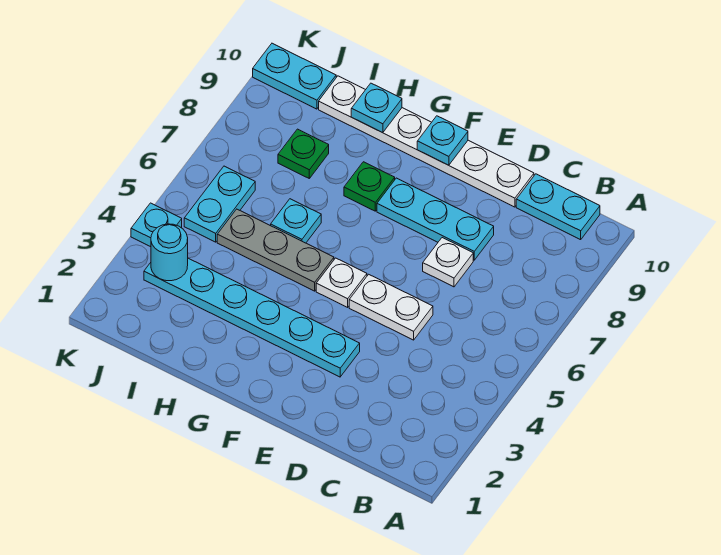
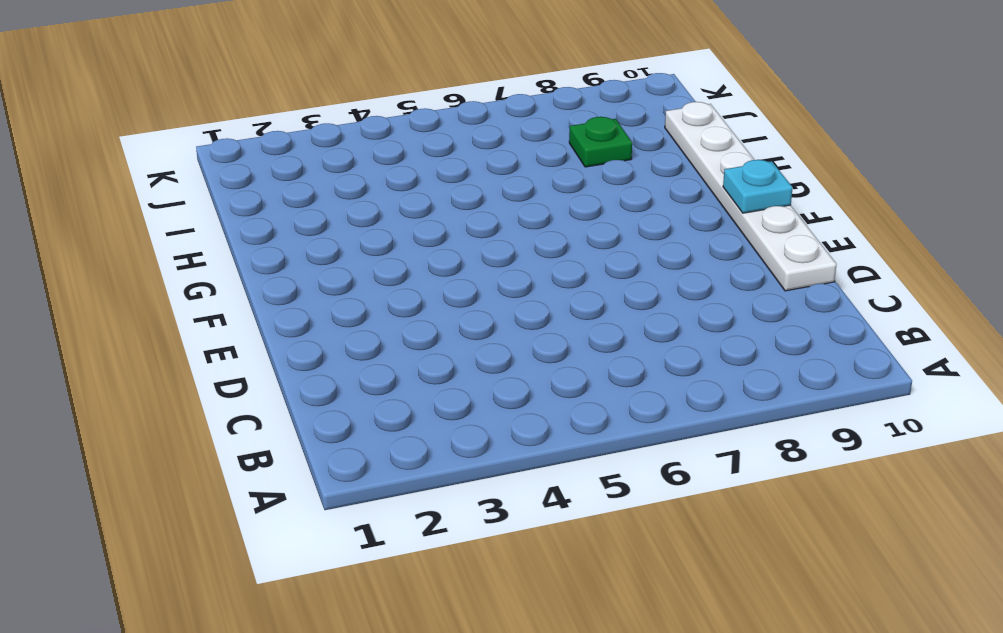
none -> cyan plate B10:C10 level 1
none -> white plate D5:E5 level 1
none -> white plate D7 level 1

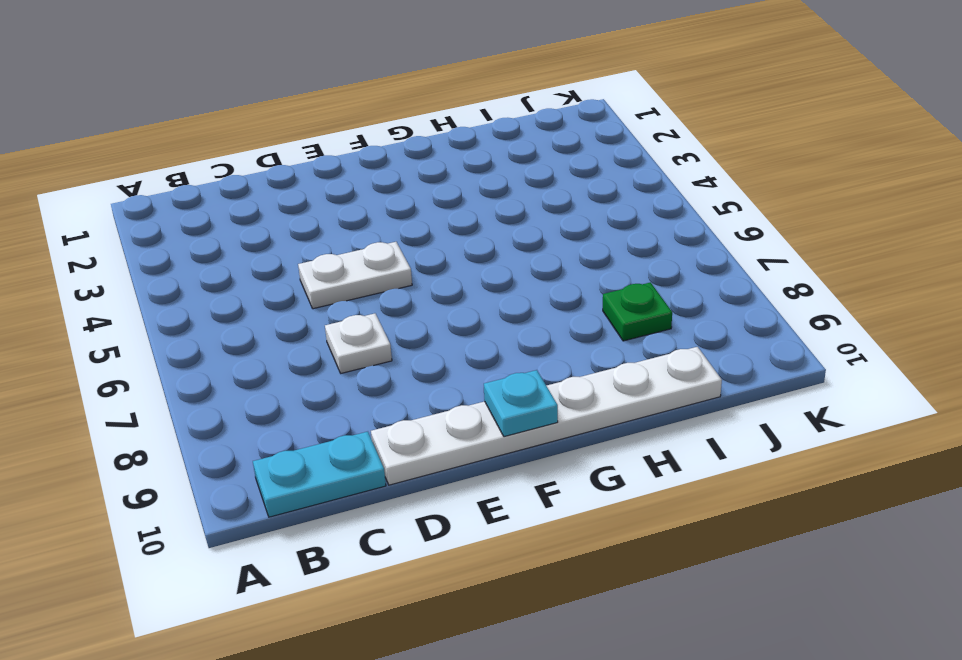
none -> cyan plate D8:F8 level 1
none -> cyan plate E3:J3 level 1
none -> white plate F5 level 1

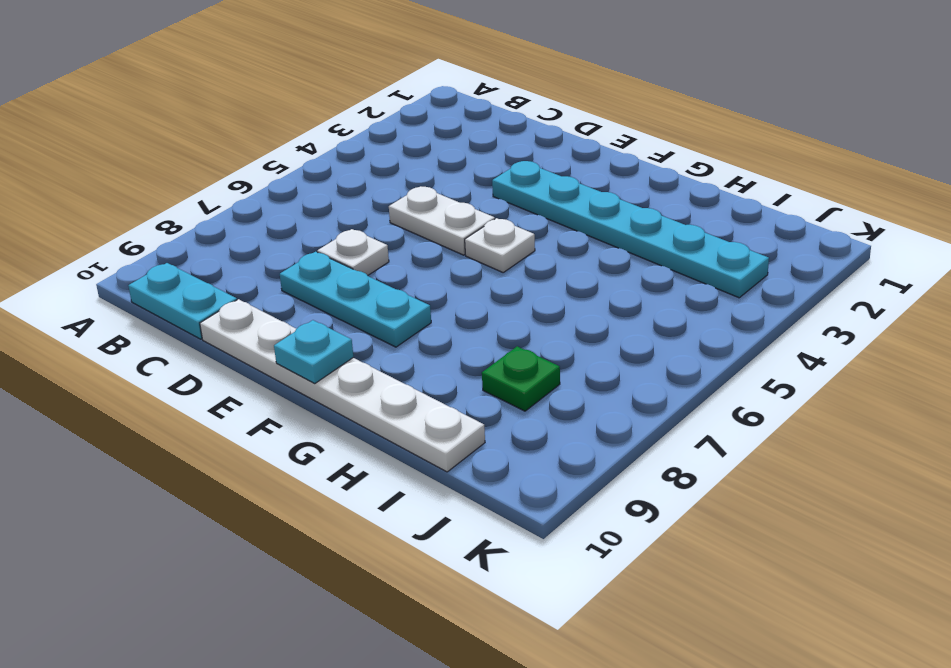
none -> grey plate G5:I5 level 1
none -> green plate G8 level 1
none -> cyan plate H6 level 1

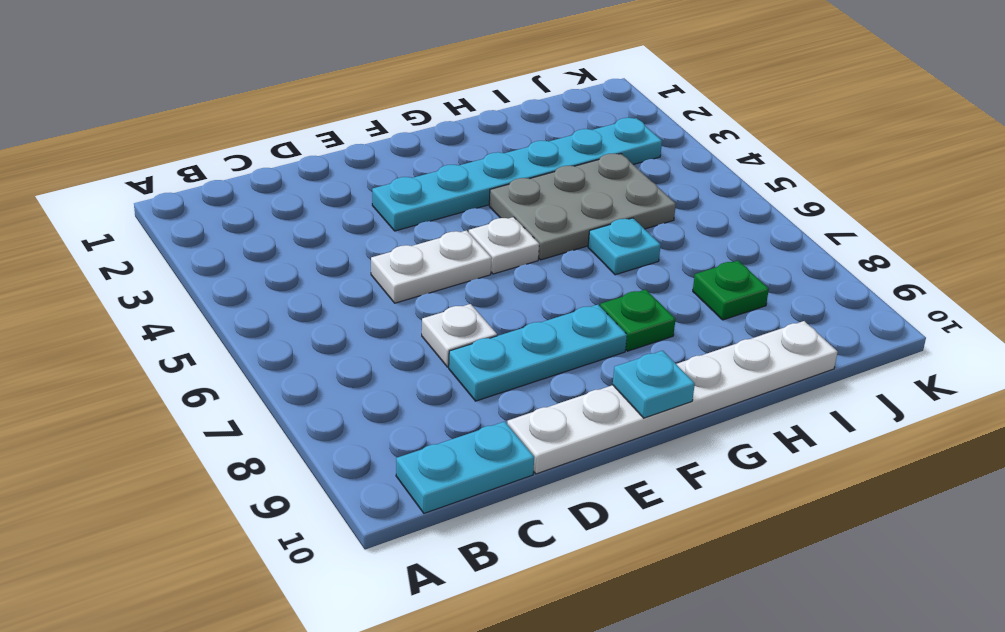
grey plate G4:I5 level 1 -> grey plate G5:I5 level 1
none -> cyan plate J5:J6 level 1
none -> cyan plate J10:K10 level 1
none -> cyan plate K4 level 1

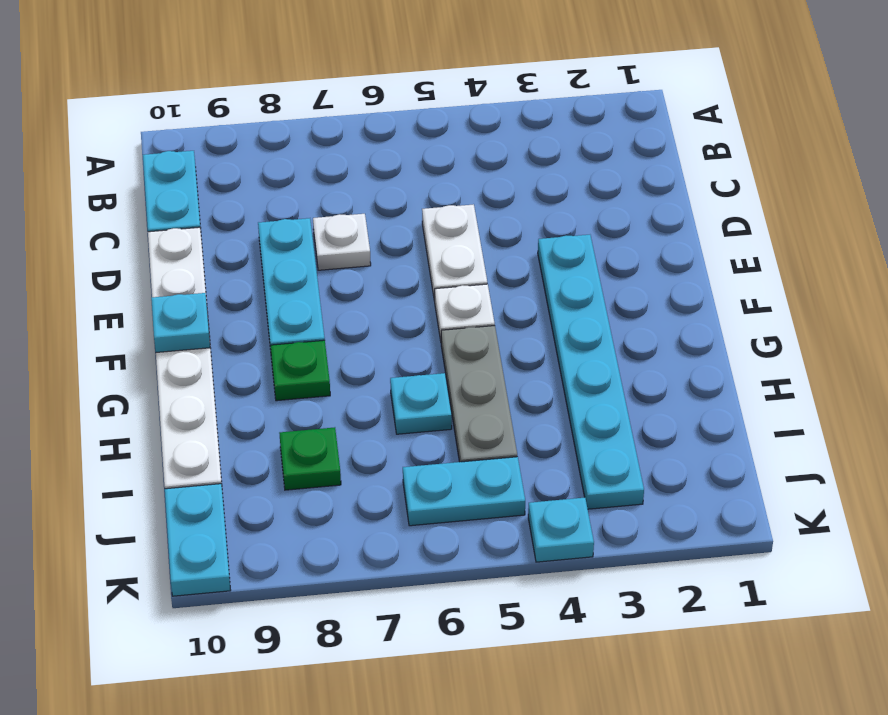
none -> cyan plate H10 level 2
none -> cyan round brick J3 level 2

